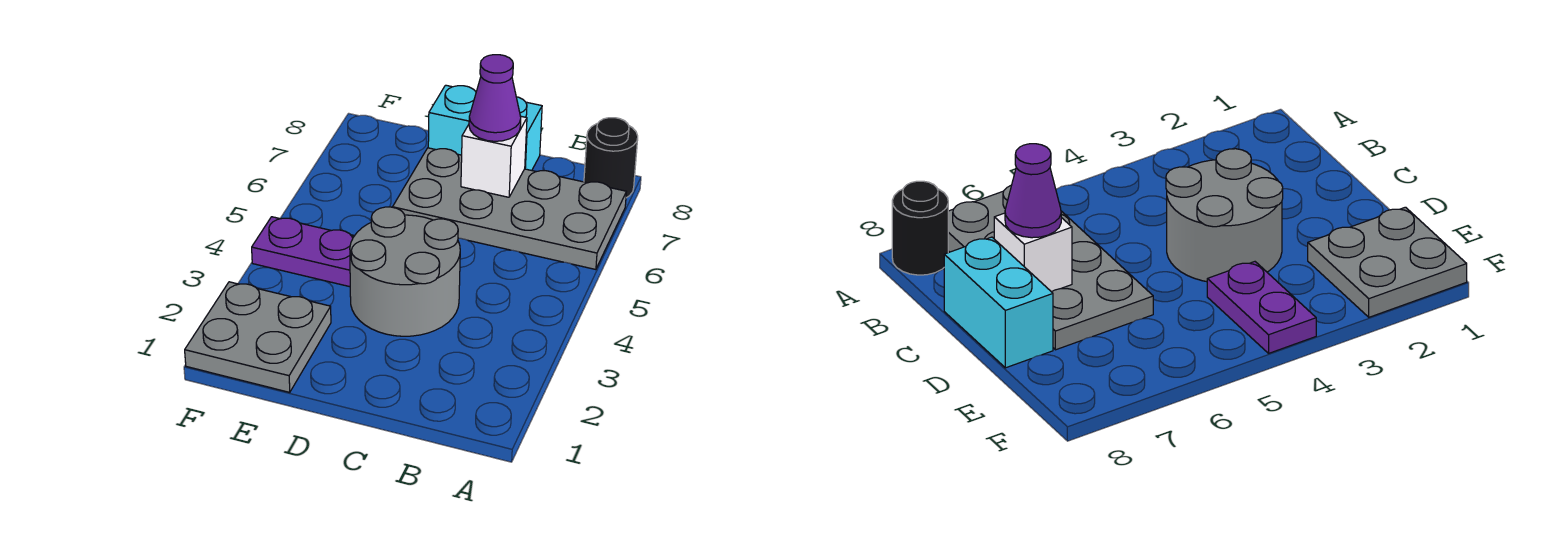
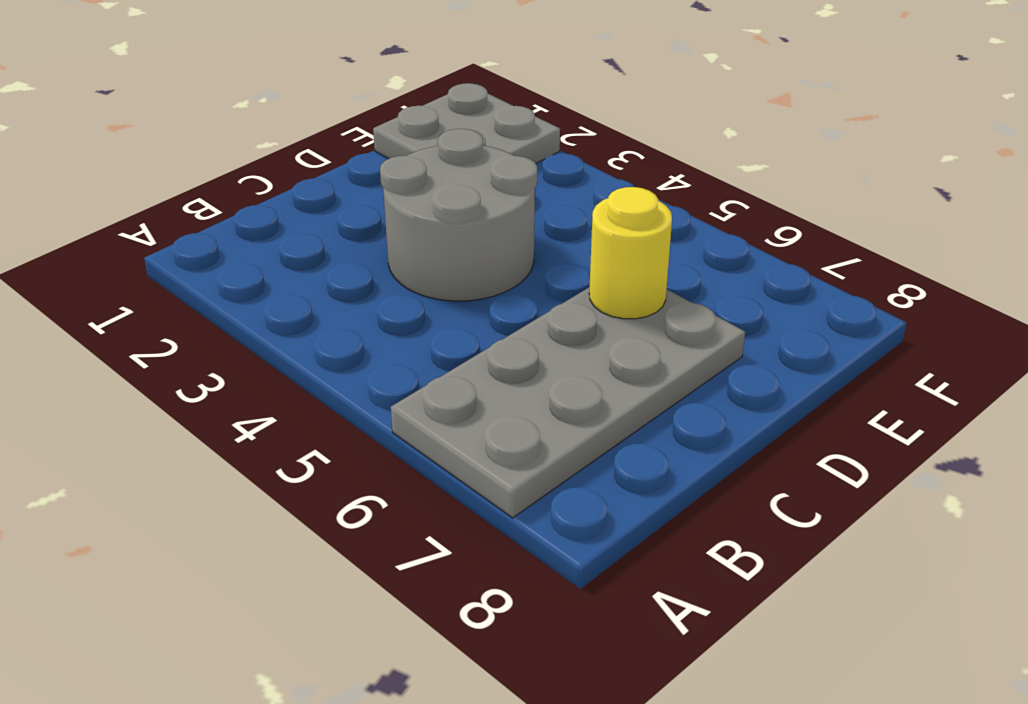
yellow round brick D6 level 2 -> none
none -> black round brick A8 level 1
none -> cyan brick C8:D8 level 1

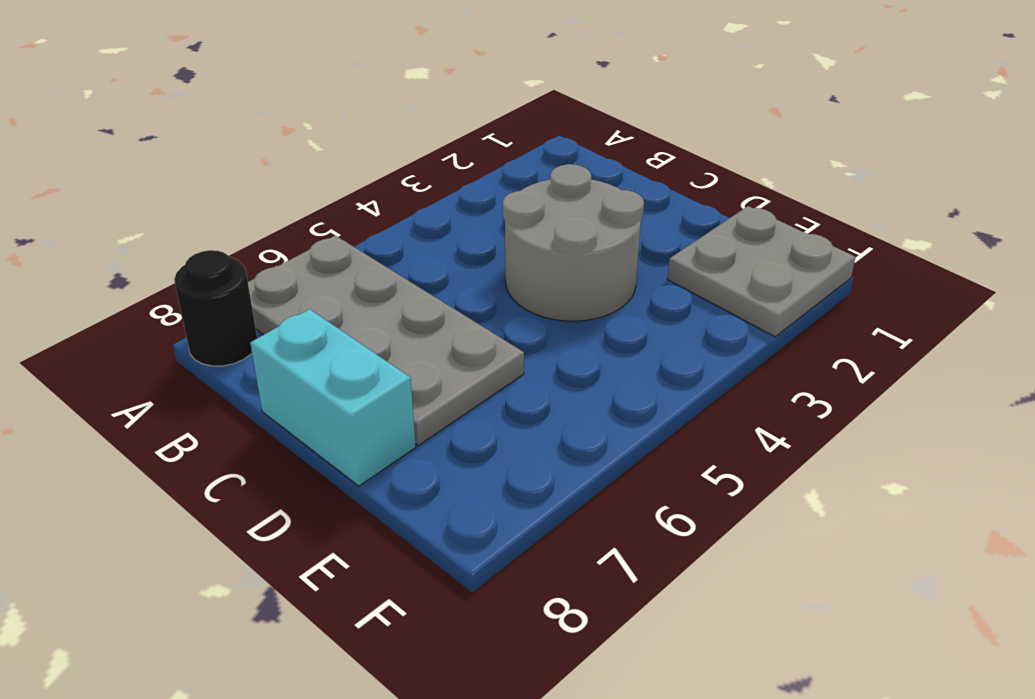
none -> purple plate E4:F4 level 1
none -> white brick C7 level 2

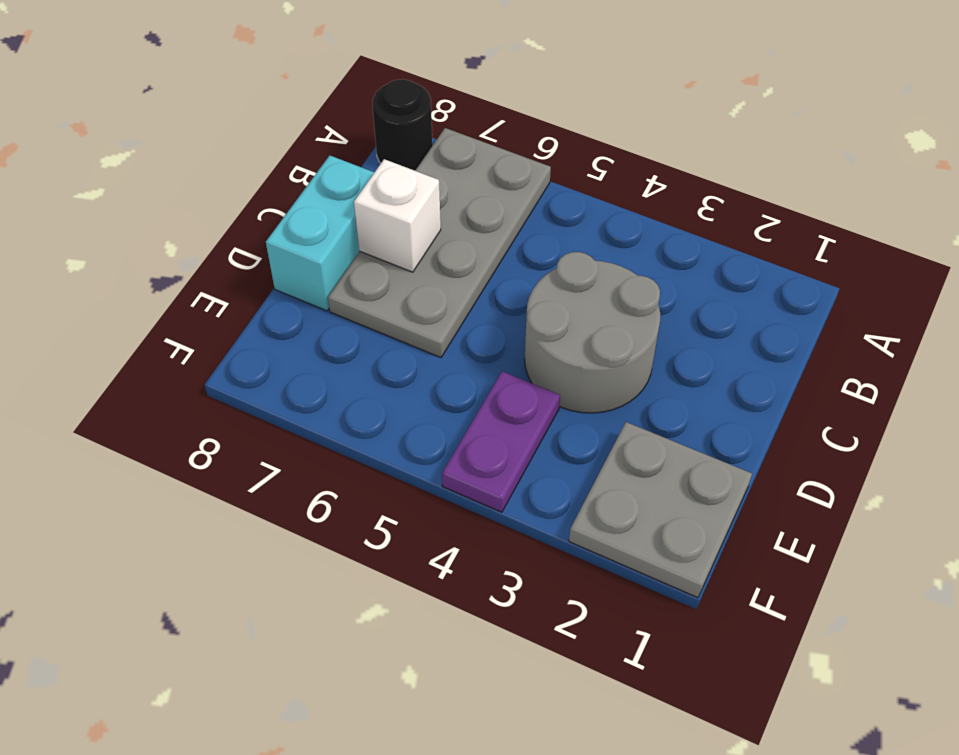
none -> purple cone C7 level 3

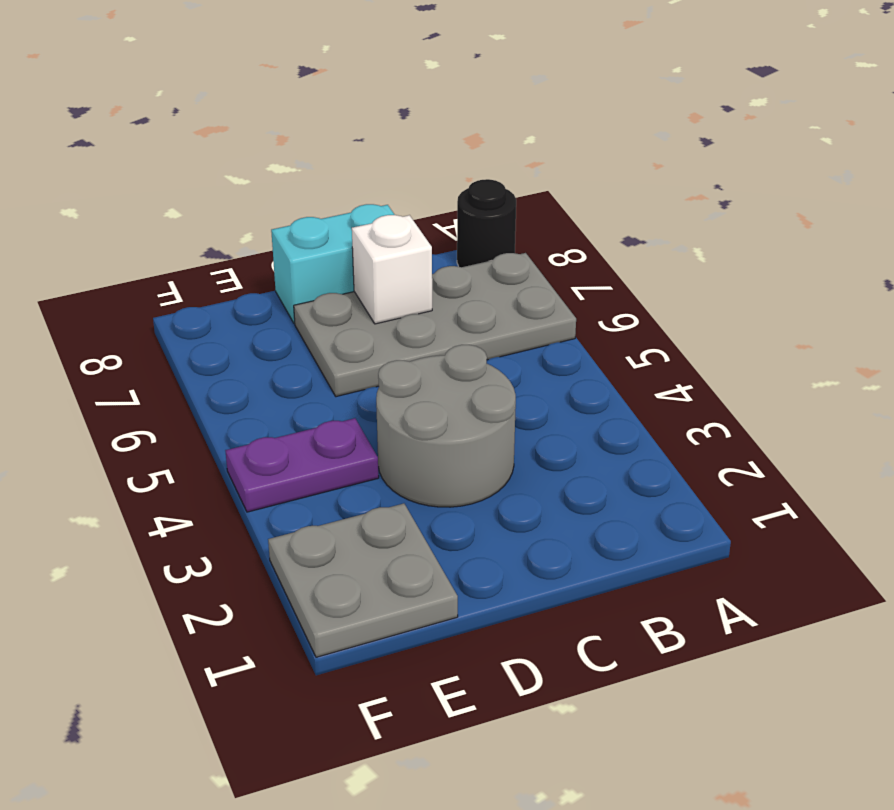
none -> purple cone C7 level 3

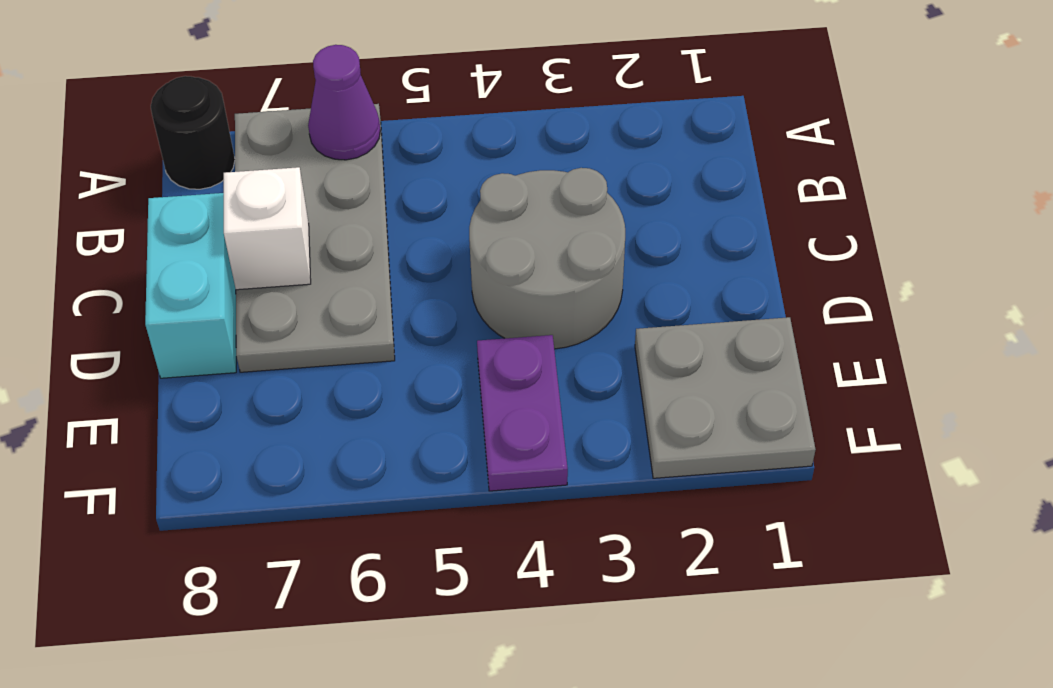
purple cone A6 level 2 -> purple cone C7 level 3

